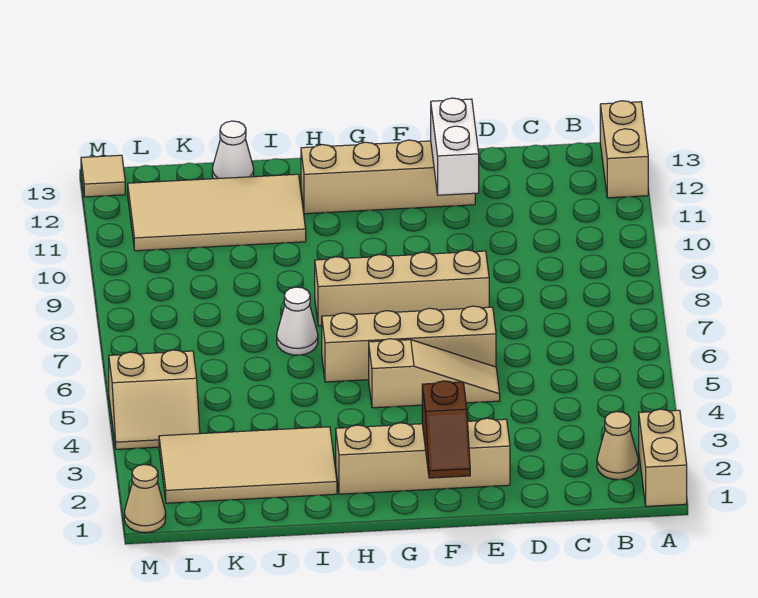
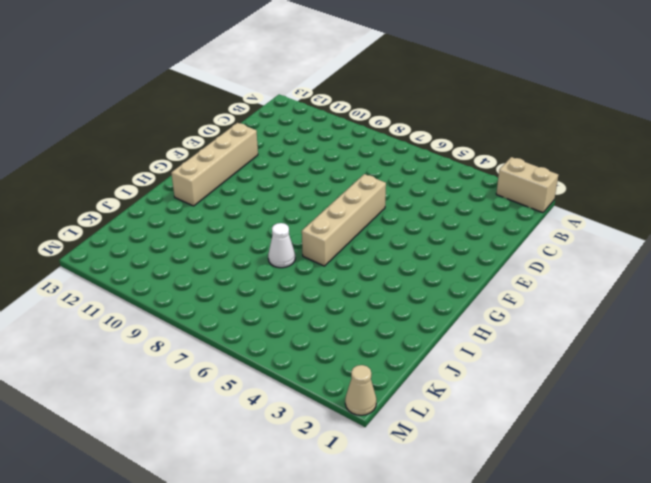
none -> tan brick A12:A13 level 1
none -> tan cone B2 level 1
none -> tan brick E2:H2 level 1

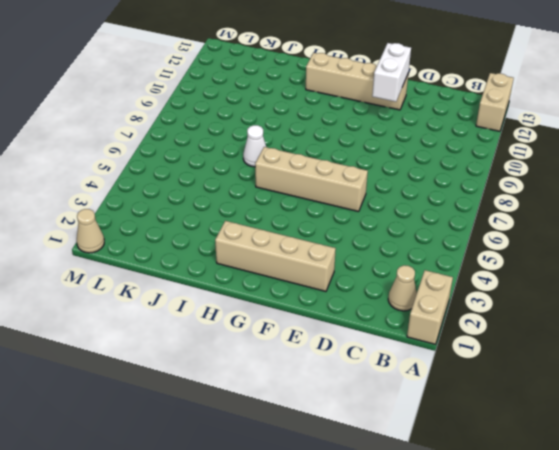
none -> tan slope E5:G5 level 1 top G
none -> tan brick E8:H8 level 1
none -> tan tile I2:L3 level 1

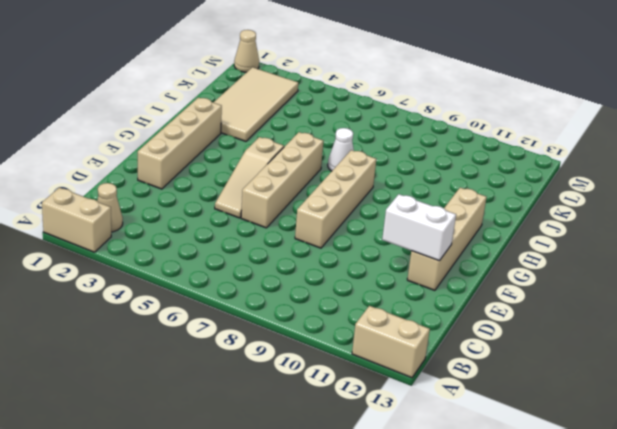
none -> tan tile I11:L12 level 1
none -> white cone J13 level 1
none -> tan slope L4:M5 level 1 top 5

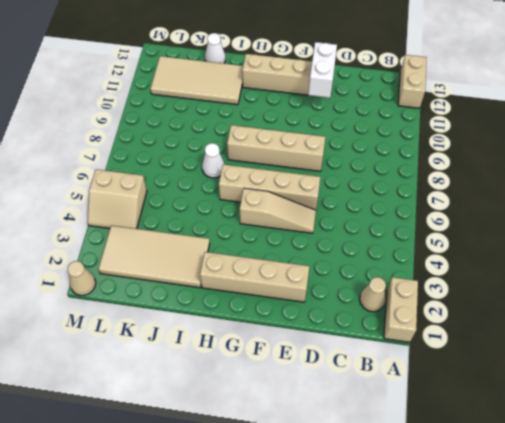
none -> tan tile M13 level 1
none -> brown slope F1:F2 level 2 top 2

